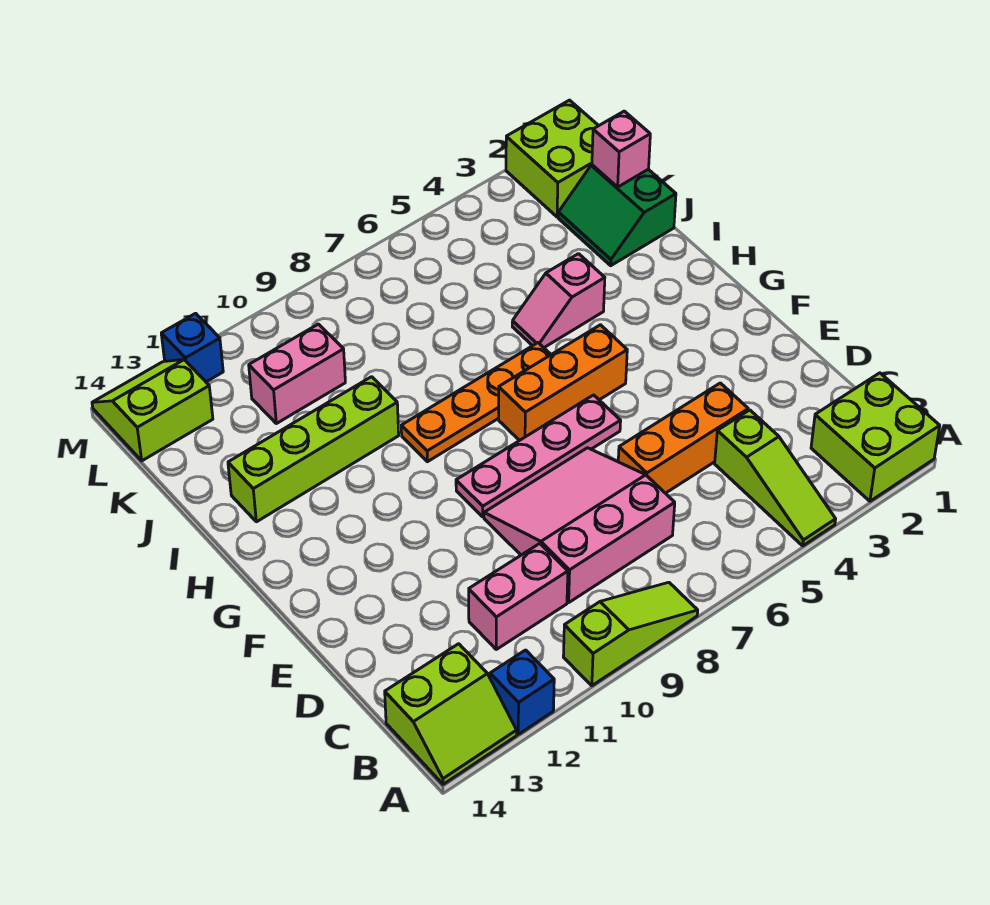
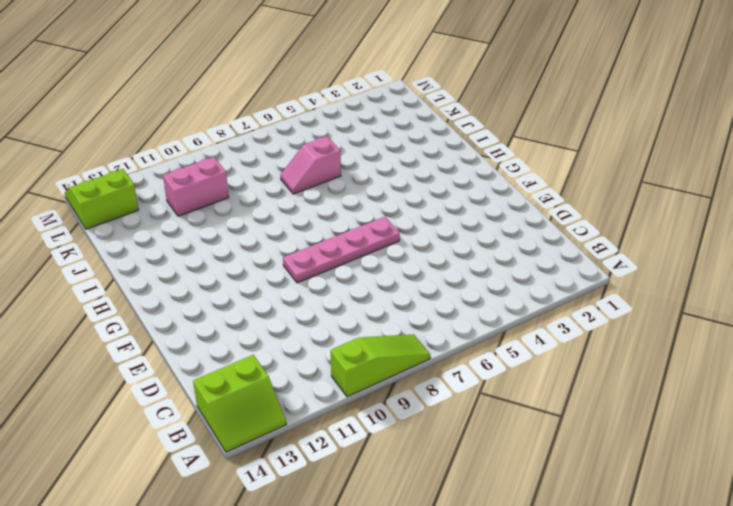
pink slope J6:J7 level 1 top 6 -> pink slope I4:I5 level 1 top 4
none -> lime brick A1:B2 level 1
none -> lime slope A4:C4 level 1 top C
none -> blue brick A12 level 1

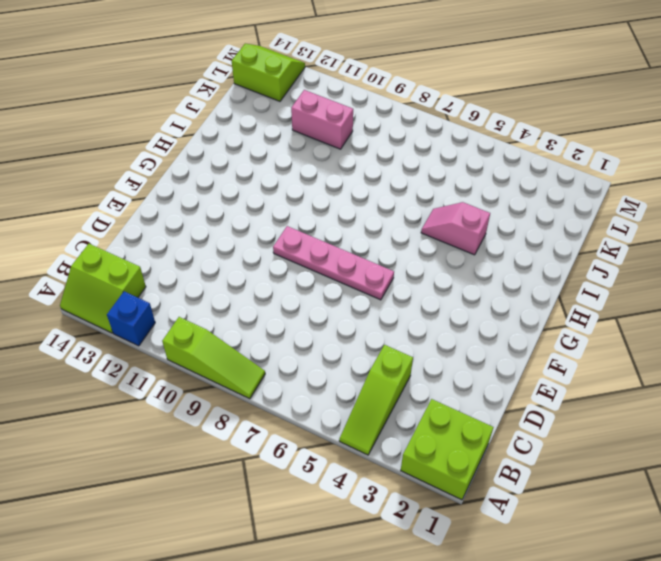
none -> pink slope C7:E9 level 1 top C
none -> pink brick C10:C11 level 1
none -> orange brick D4:D6 level 1

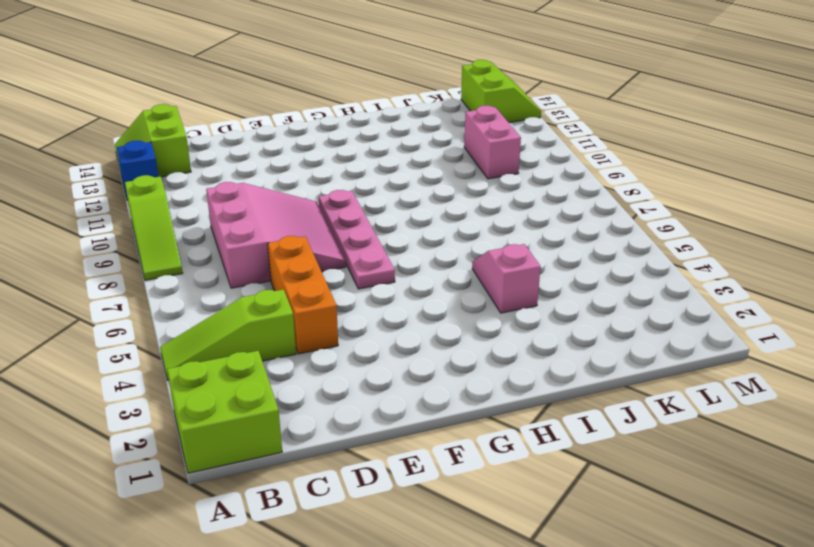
none -> pink brick C10:C11 level 1
none -> orange brick G5:G7 level 1
none -> orange plate H6:H9 level 1

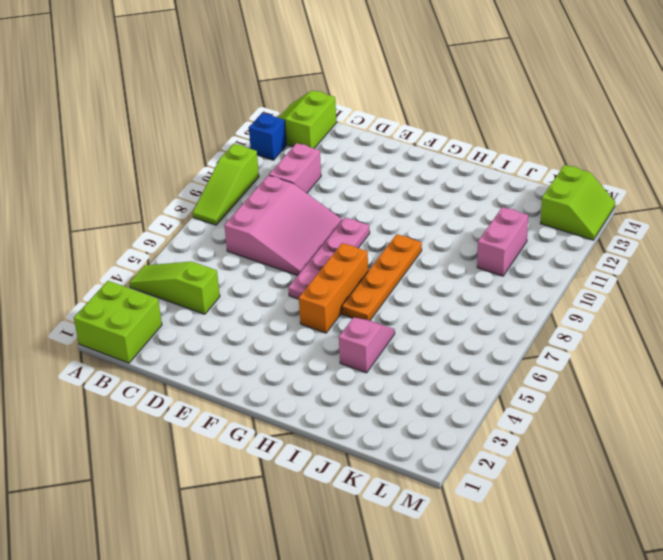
none -> orange brick D4:D6 level 1
none -> lime brick I10:I13 level 1
none -> green slope J1:K2 level 1 top 1

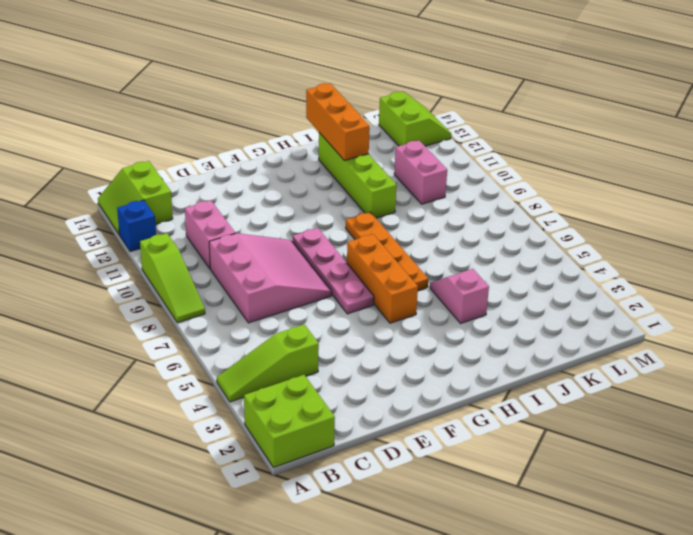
orange brick I12:I14 level 2 -> orange brick D4:D6 level 1
none -> green slope J1:K2 level 1 top 1
none -> lime brick L1:M2 level 1
none -> blue brick M12 level 1

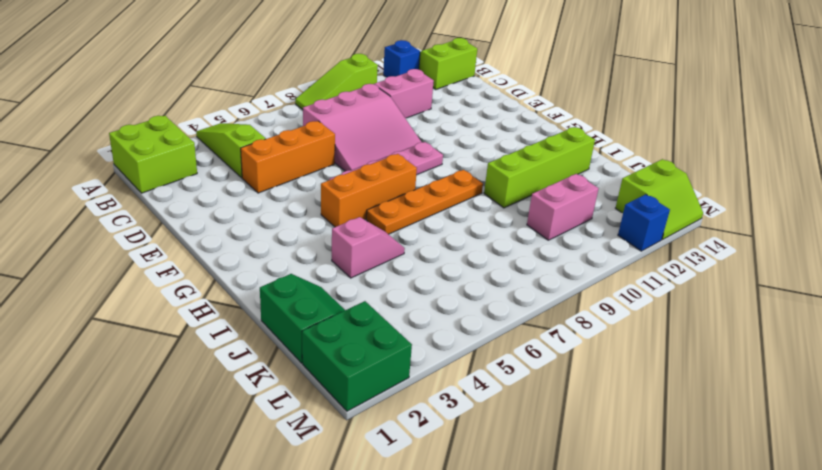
green brick L1:M2 level 1 -> lime brick L1:M2 level 1
none -> pink brick K1 level 2

